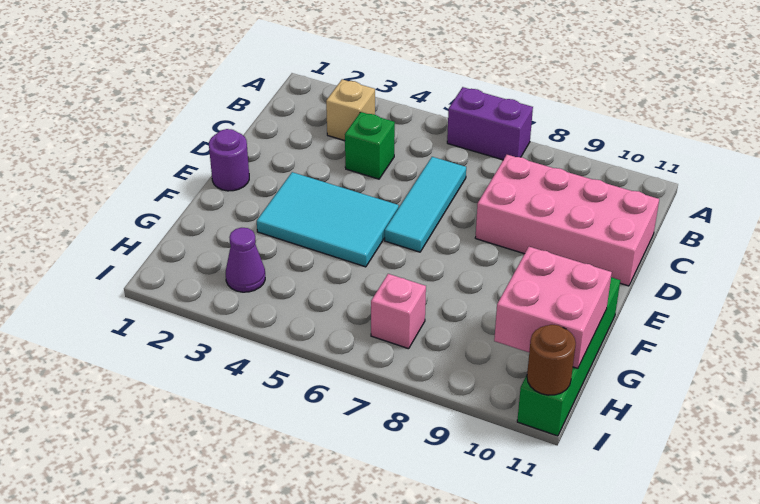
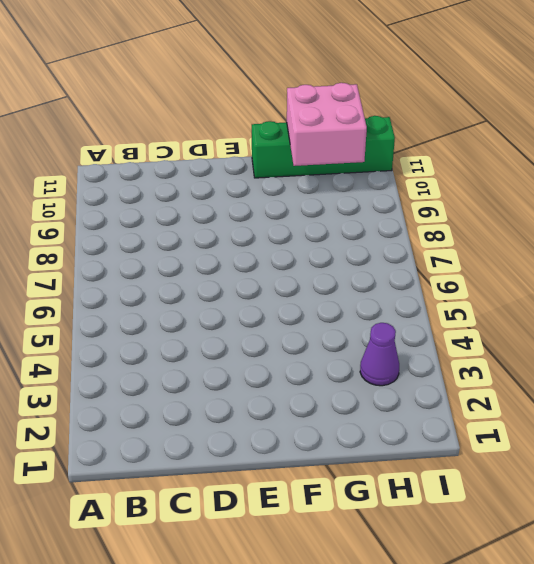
none -> purple brick A6:A7 level 1
none -> tan brick B3 level 1
none -> green brick C4 level 1

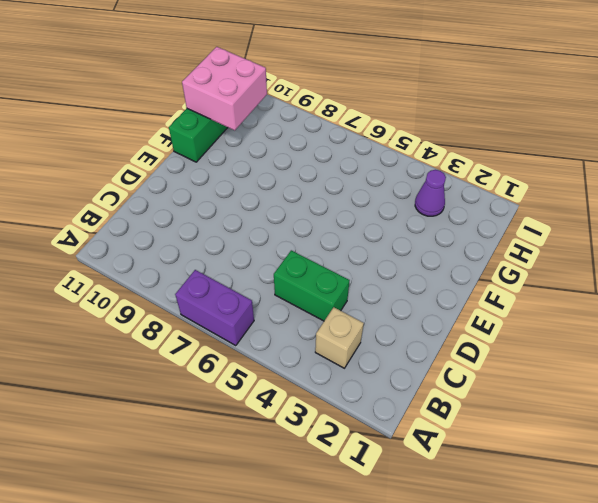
green brick C4:C5 level 1 -> green brick C4 level 1
none -> cyan tile C6:E6 level 1
none -> pink brick C8:D11 level 1
none -> purple round brick E1 level 1

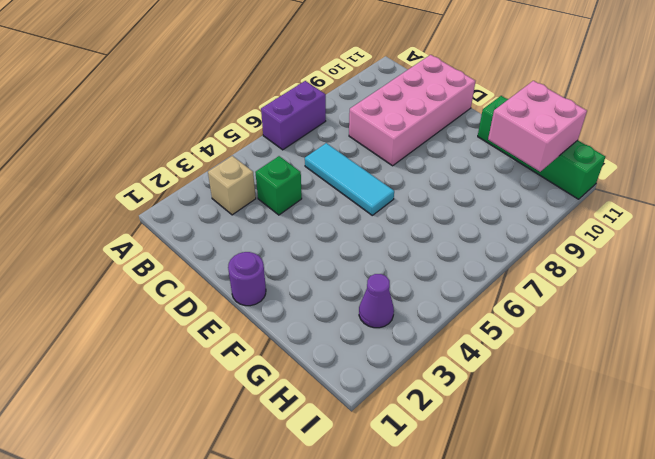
none -> cyan tile E3:F5 level 1
none -> pink brick H7 level 1
none -> brown round brick I11 level 2

